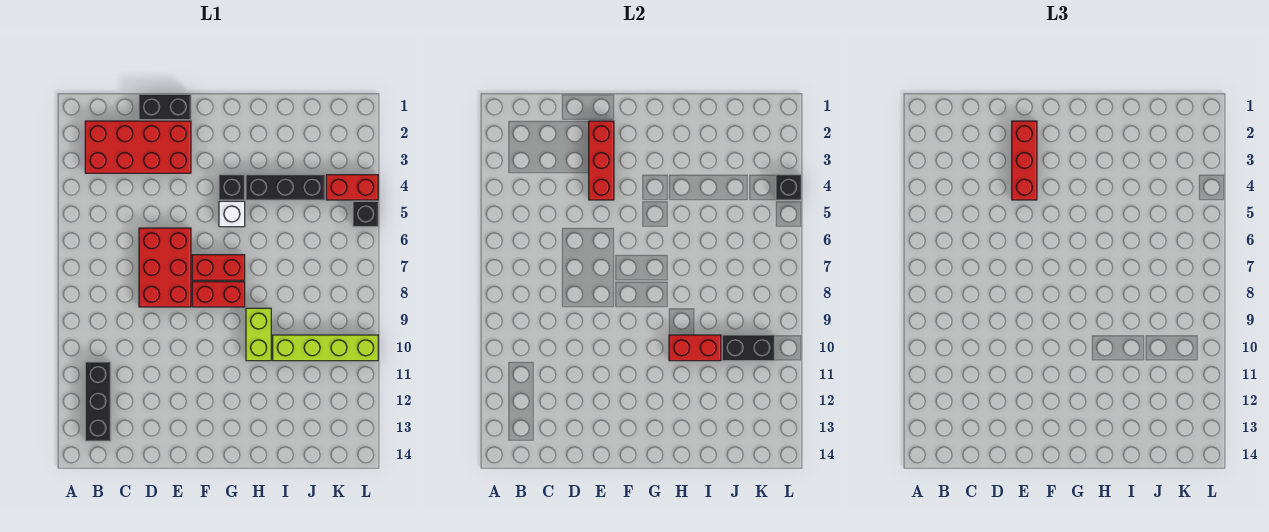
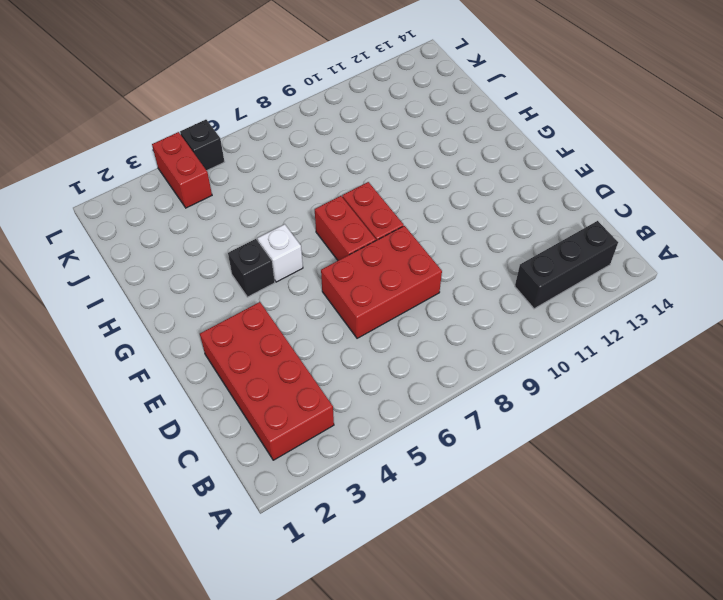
none -> black brick D1:E1 level 1
none -> black brick H4:J4 level 1
none -> lime brick H9:H10 level 1

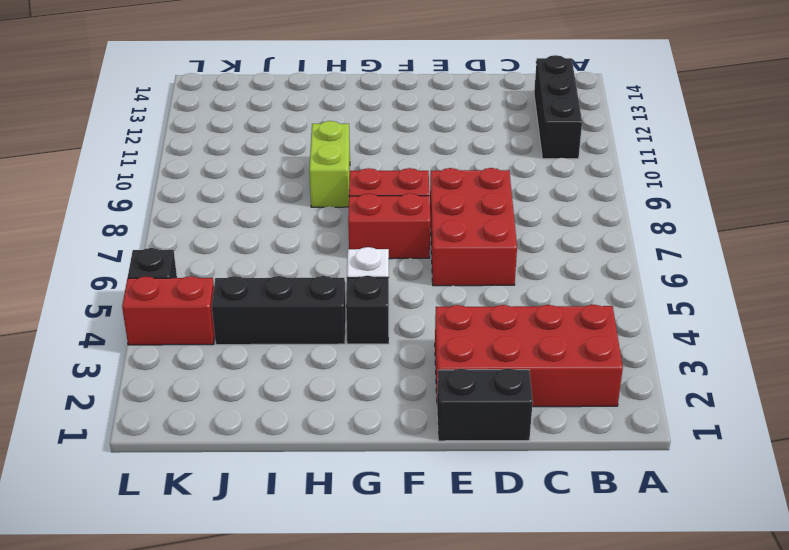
none -> lime brick I10:L10 level 1
none -> red brick E2:E4 level 2
none -> red brick H10:I10 level 2

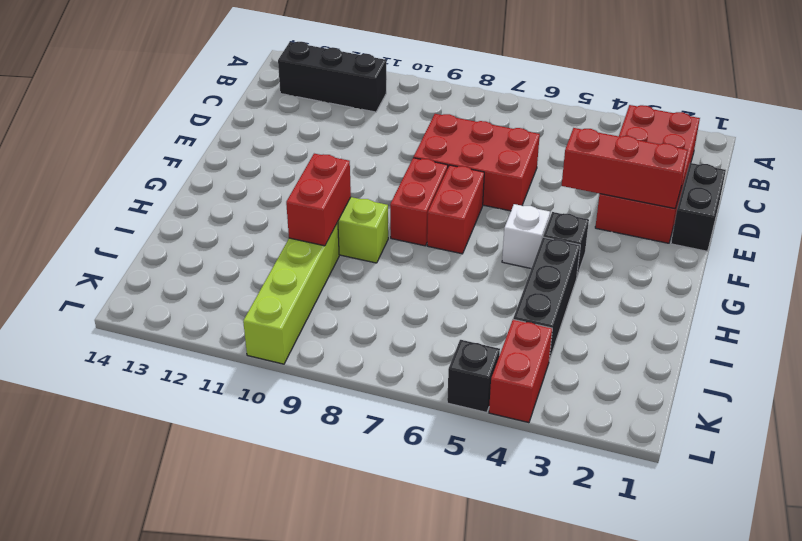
none -> black brick J10:K10 level 2
none -> black brick L4 level 2
none -> red brick E2:E4 level 3

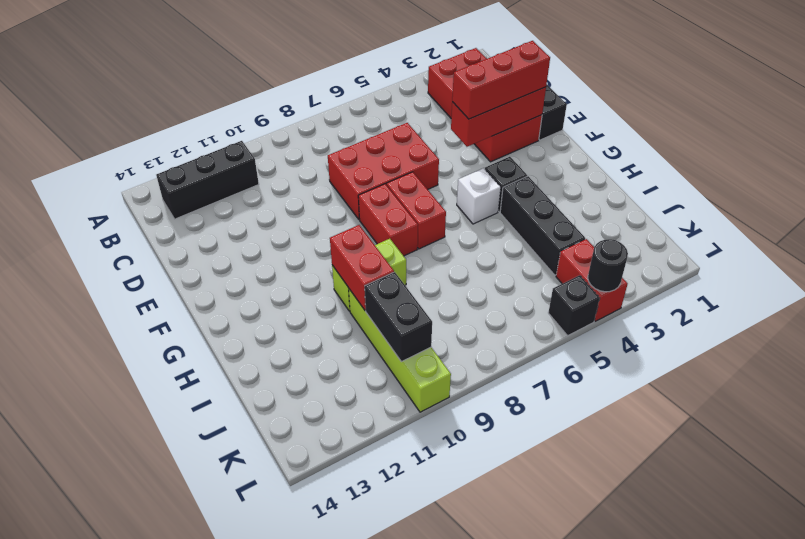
black round brick L4 level 2 -> black brick L4 level 2

